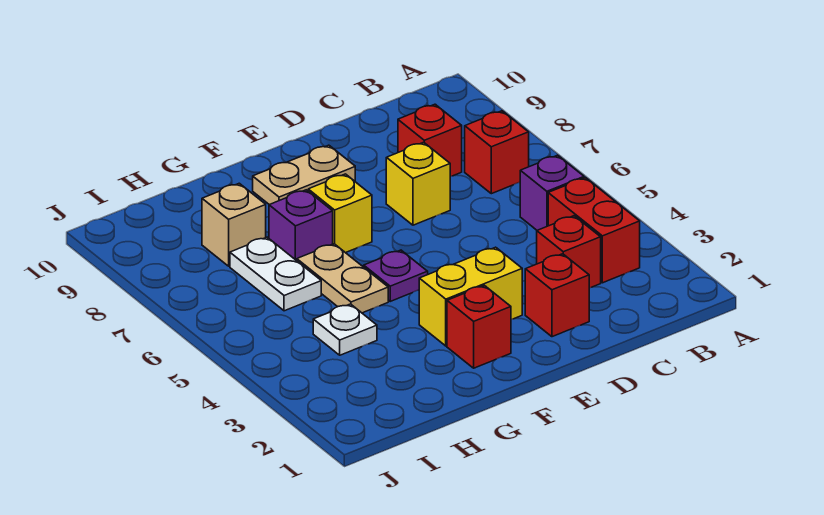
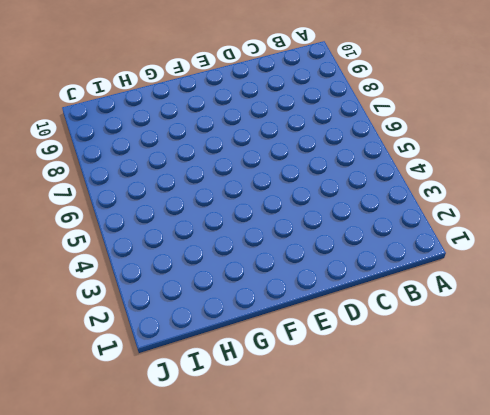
none -> red brick B3:B4 level 1
none -> purple brick B5 level 1
none -> red brick B7 level 1

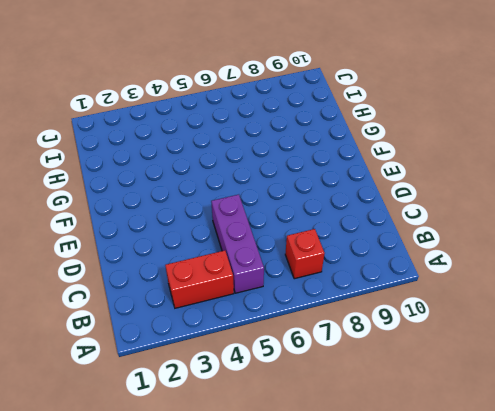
purple brick B5:D5 level 1 -> purple brick B5 level 1
none -> red brick C3 level 1
none -> red brick C8 level 1
none -> red brick D2 level 1

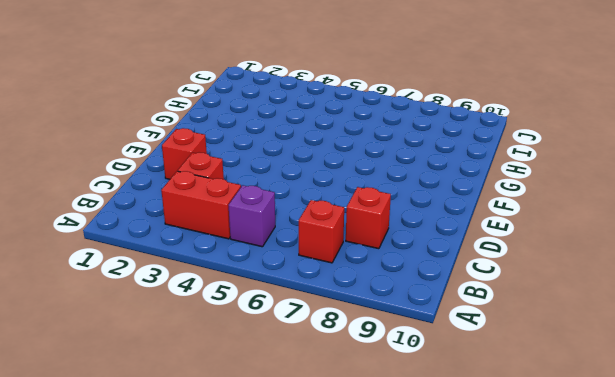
none -> yellow brick D7 level 1
none -> yellow brick E3:F3 level 1
none -> tan plate E9:F9 level 1

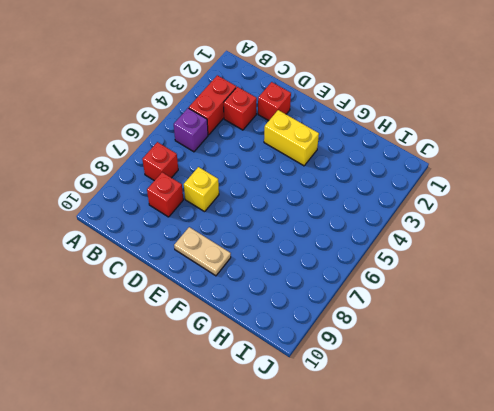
none -> red brick F2 level 1
none -> purple plate F5 level 1
none -> yellow brick F7 level 1

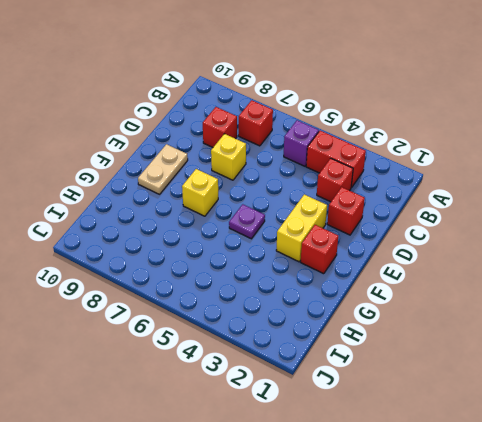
none -> tan plate G5:G6 level 1
none -> purple brick G7 level 1
none -> white plate H4 level 1

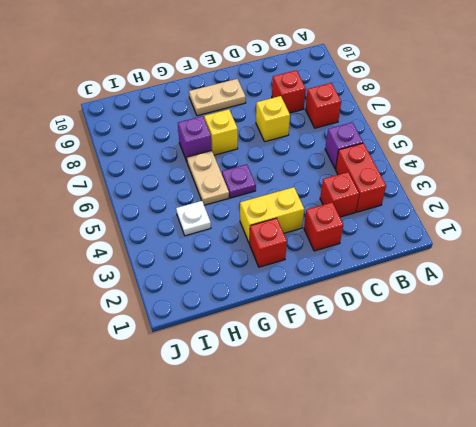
none -> white plate H6:H7 level 1
none -> tan brick H8 level 1

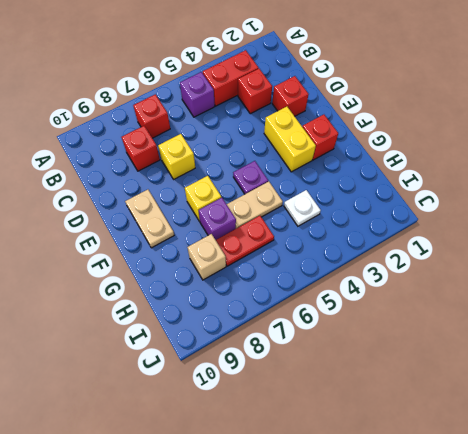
red plate H6:H7 level 1 -> white plate H6:H7 level 1

